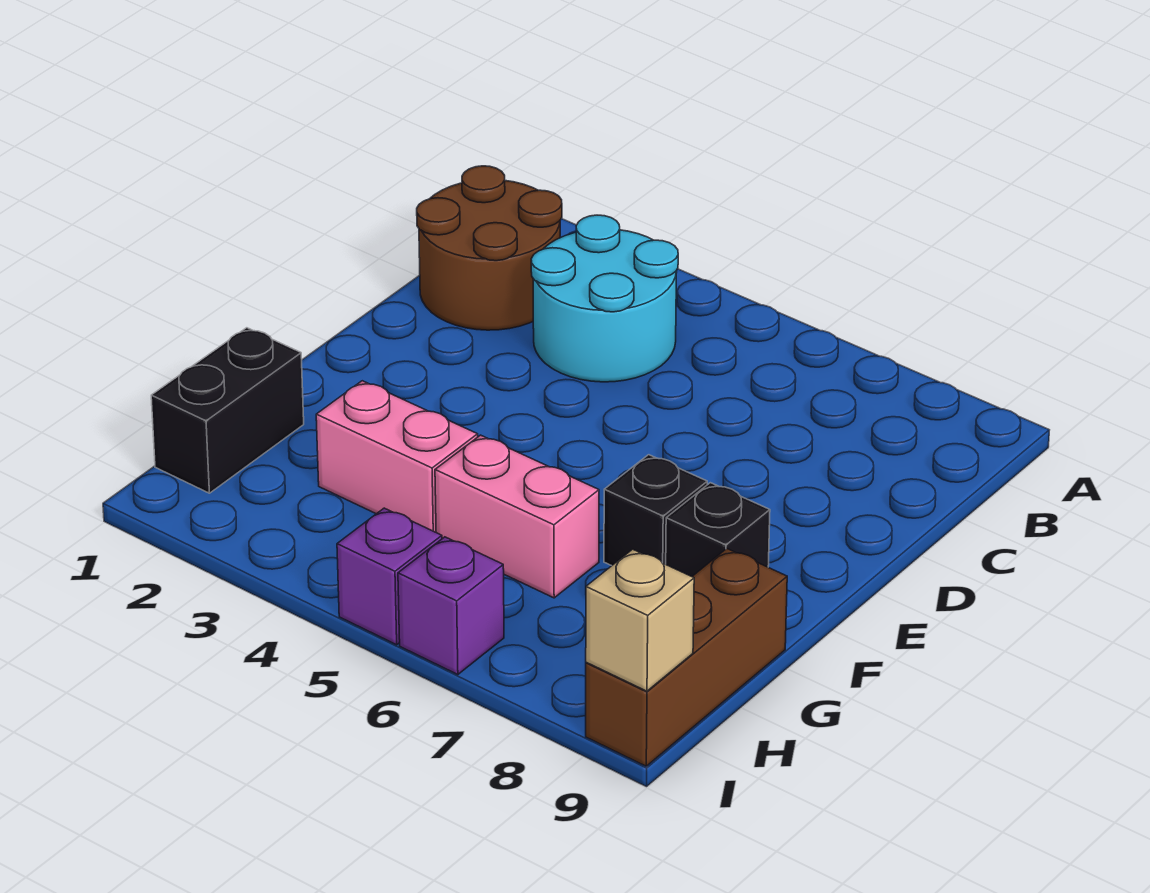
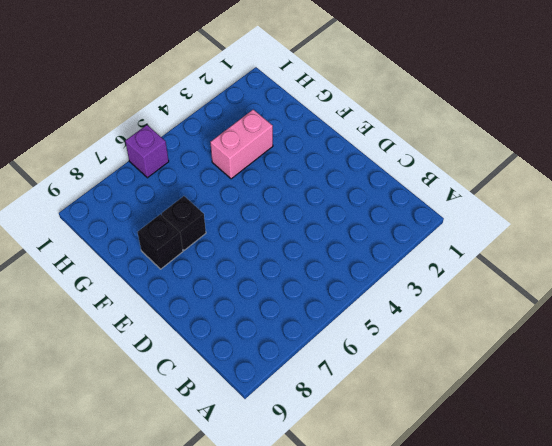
none -> brown round brick B1:C2 level 1
none -> cyan round brick B3:C4 level 1

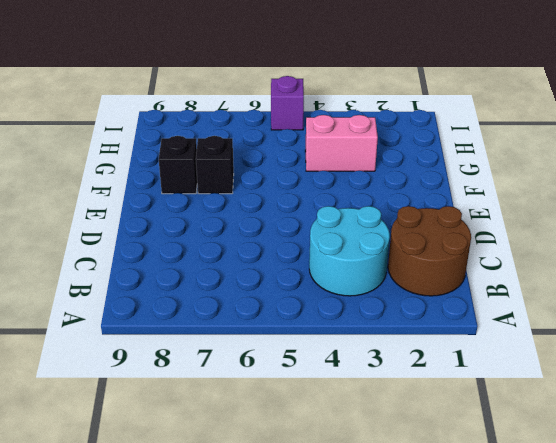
none -> black brick G1:H1 level 1
none -> pink brick G5:G6 level 1

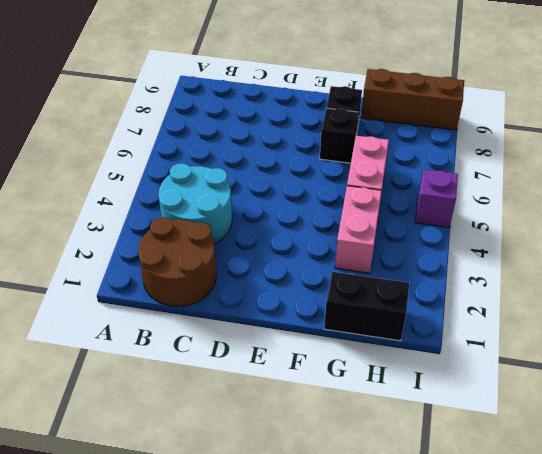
none -> purple brick I6 level 1
none -> tan brick I9 level 2

